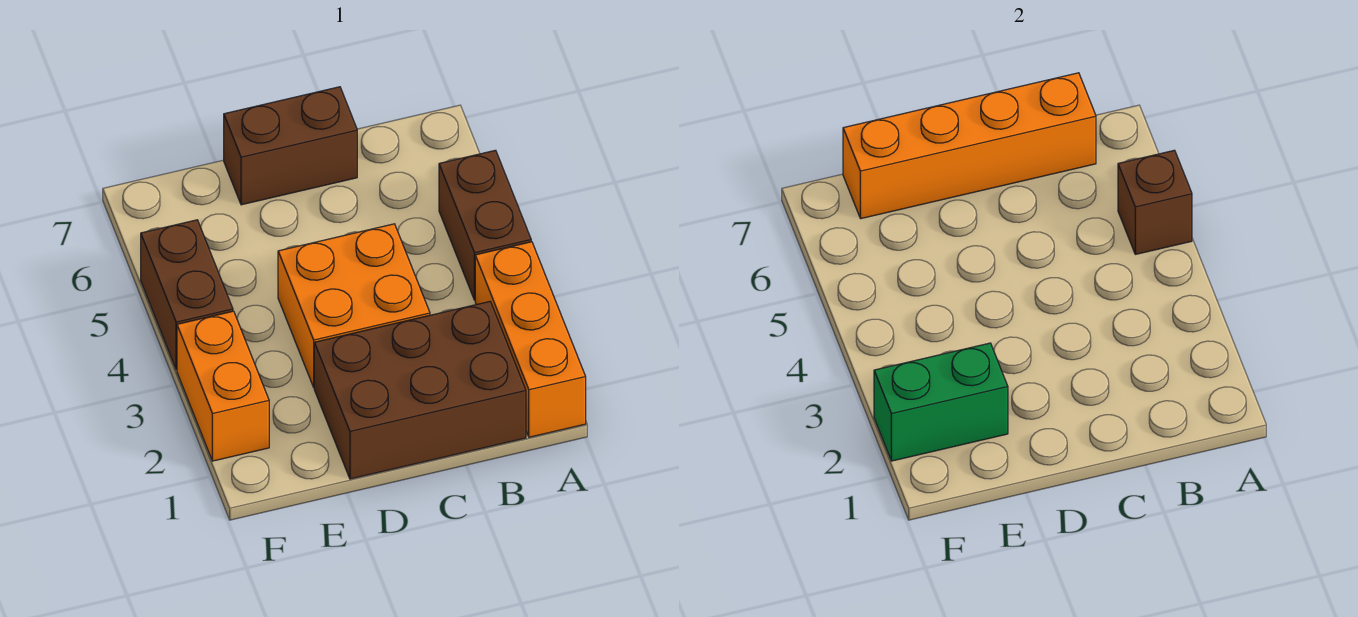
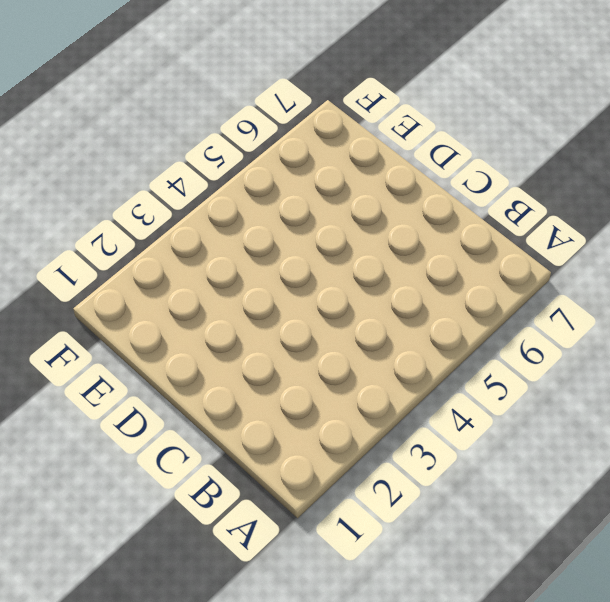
none -> orange brick A1:A3 level 1
none -> brown brick A4:A5 level 1

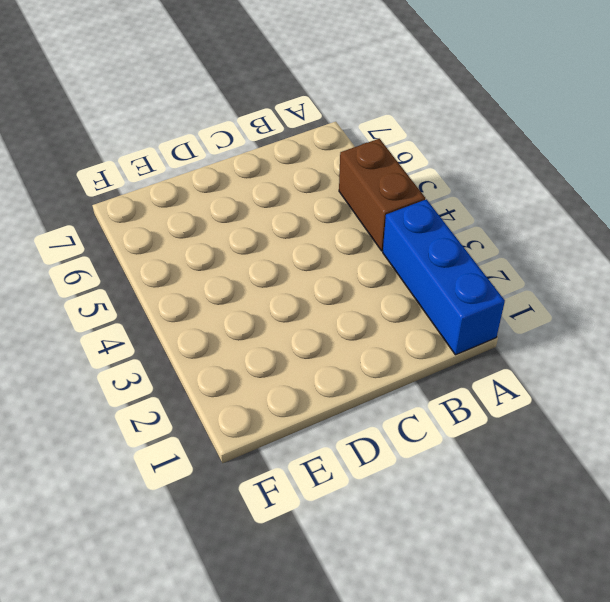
blue brick A1:A3 level 1 -> orange brick A1:A3 level 1
none -> brown brick B1:D2 level 1
none -> orange brick C3:D4 level 1

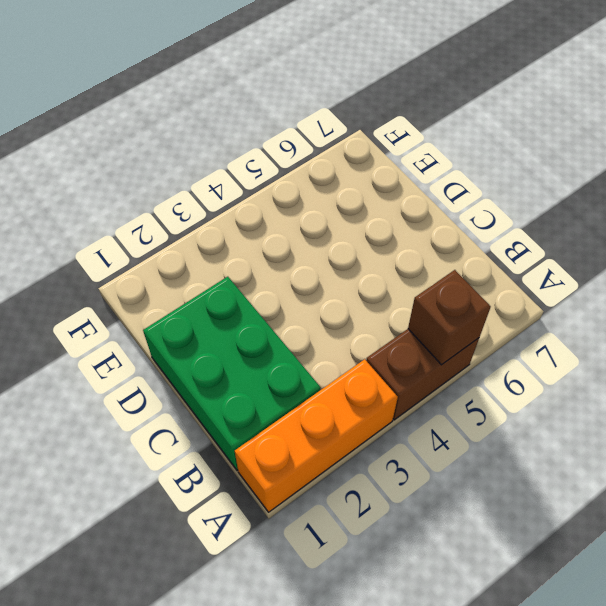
green brick B1:D2 level 1 -> brown brick B1:D2 level 1
none -> orange brick C3:D4 level 1
none -> brown brick C7:D7 level 1

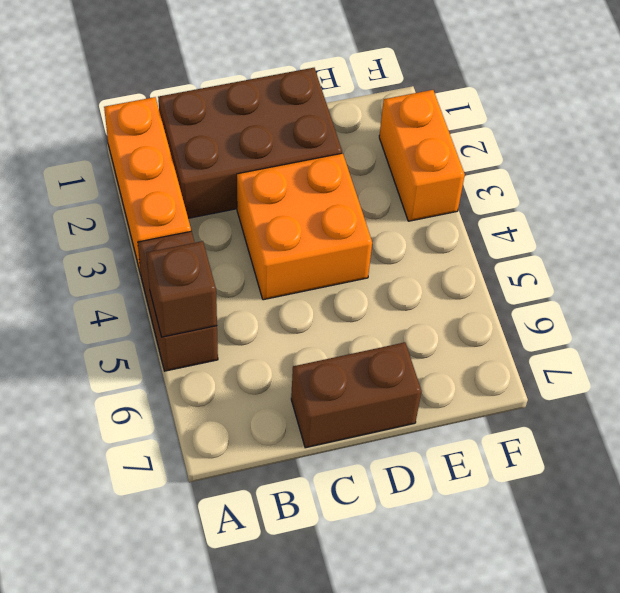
none -> brown brick F4:F5 level 1
none -> orange brick B7:E7 level 2

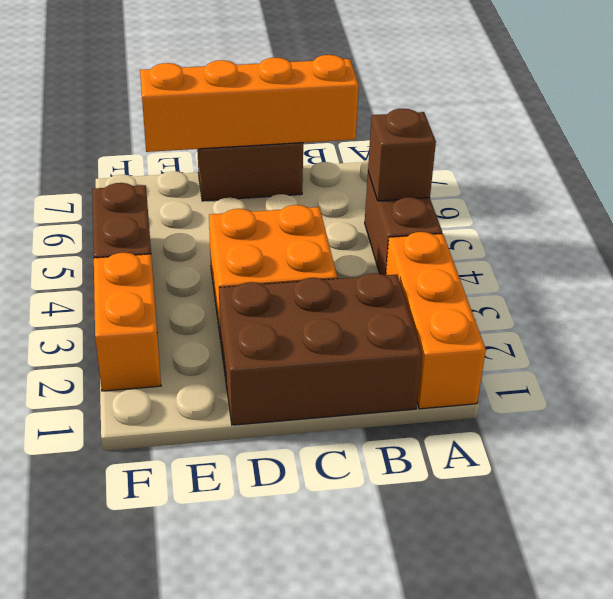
none -> green brick E2:F2 level 2

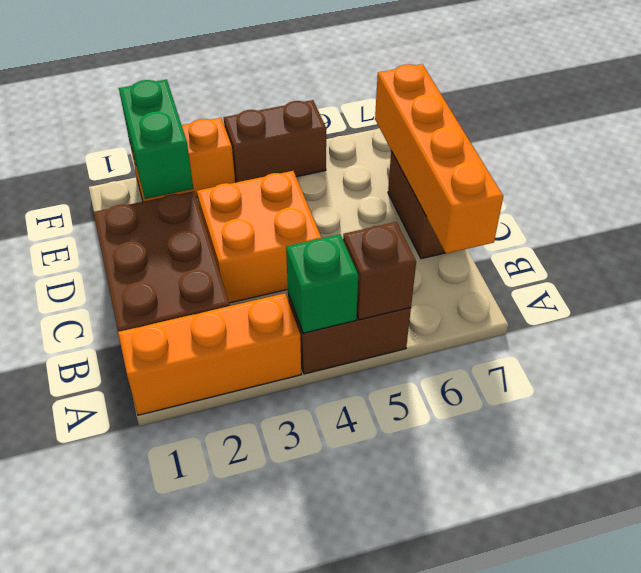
green brick A4 level 2 -> none

